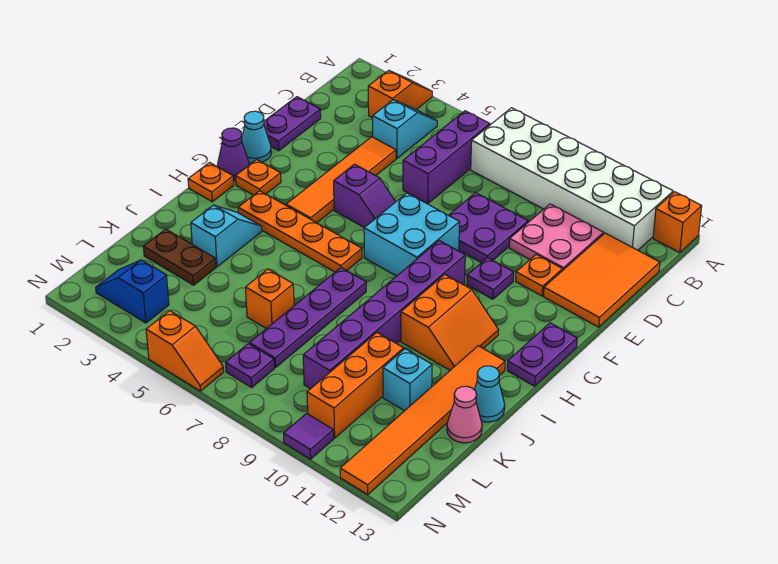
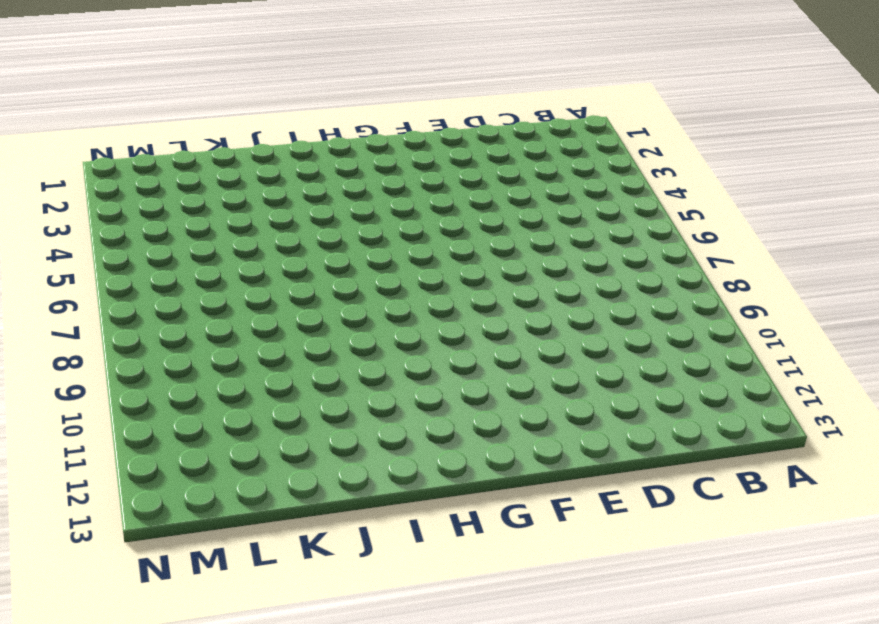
none -> orange slope A3:B3 level 1 top B
none -> white brick A7:B12 level 1
none -> orange brick A13 level 1
none -> cyan slope B4:C4 level 1 top C

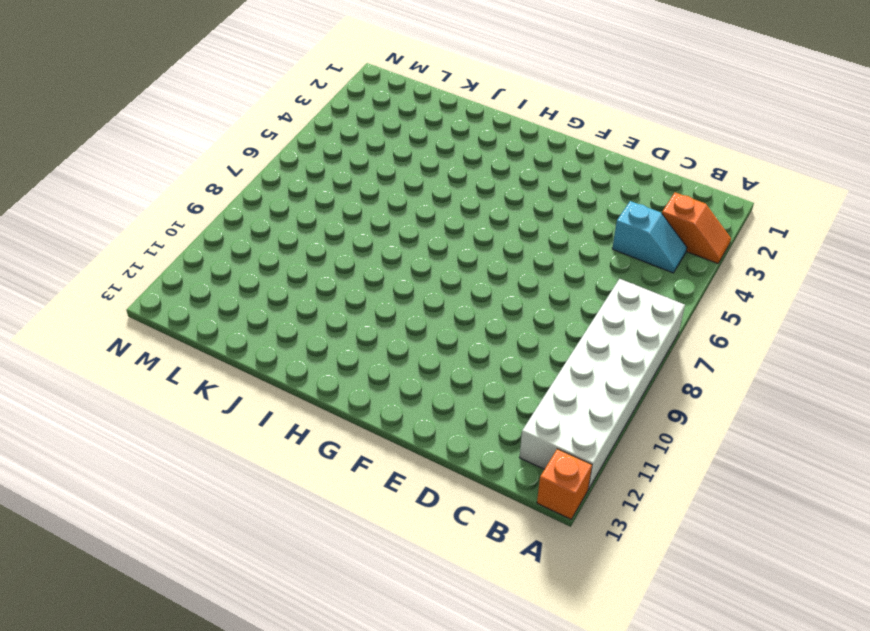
none -> purple brick B6:D6 level 1
none -> pink plate C10:D11 level 1
none -> orange tile C12:E13 level 1
none -> purple plate D1:E1 level 1

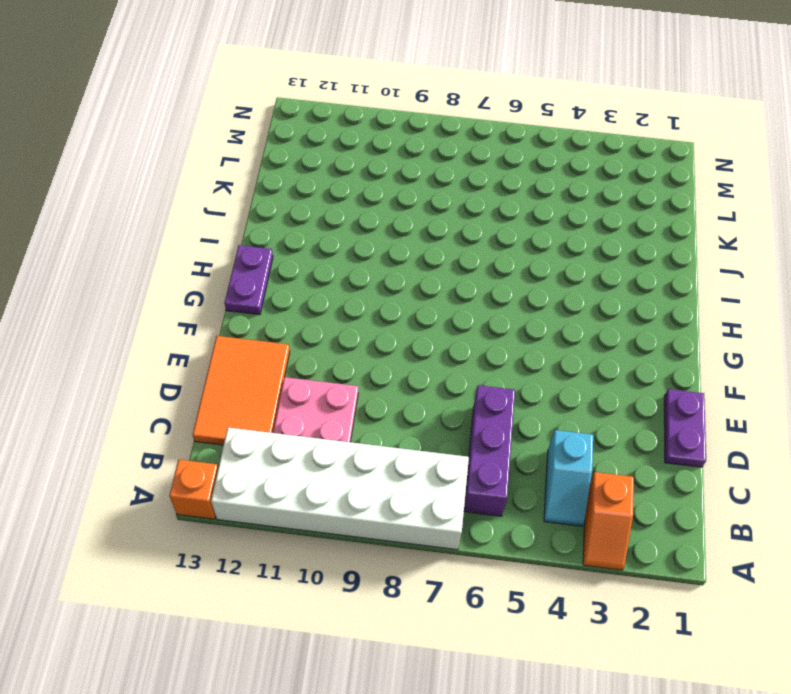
none -> orange tile D4:G4 level 1
none -> purple plate D8:E9 level 1
none -> orange plate E11 level 1
none -> cyan cone F1 level 1

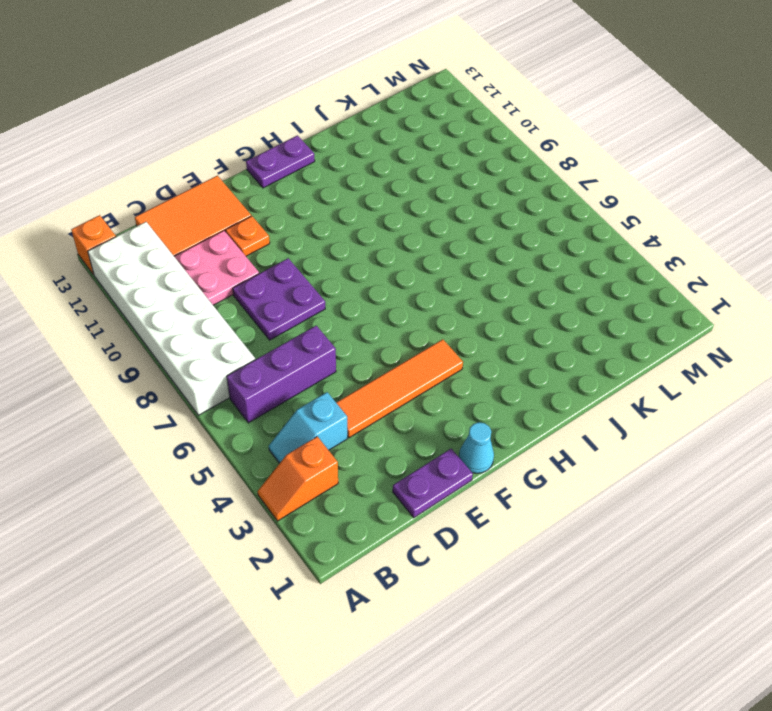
none -> purple slope F5:F6 level 1 top 5
none -> cyan brick F7:G8 level 1
none -> purple plate F10 level 1
none -> purple cone G1 level 1

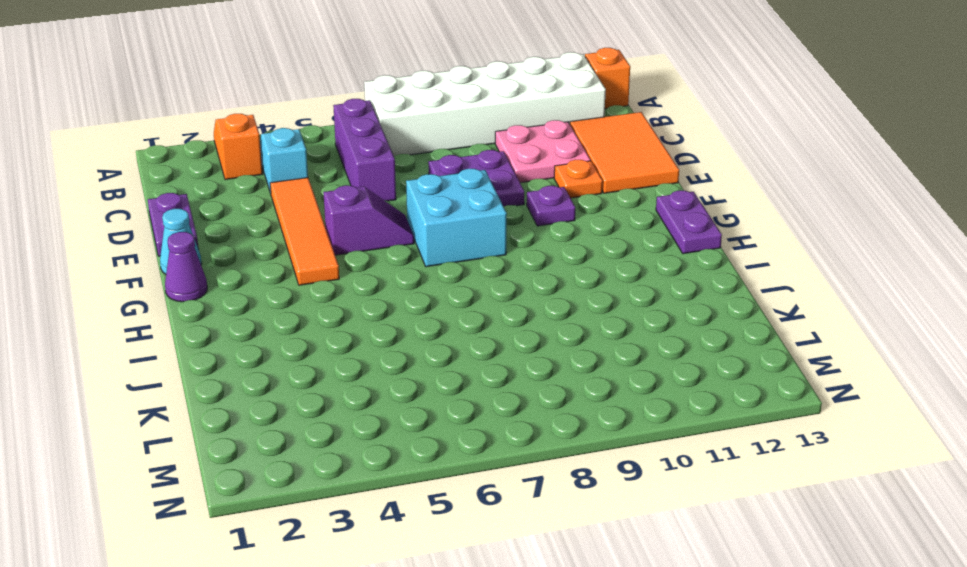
none -> orange plate G2 level 1
none -> purple brick G9:L9 level 1
none -> orange plate H1 level 1
none -> orange plate H3:H6 level 1

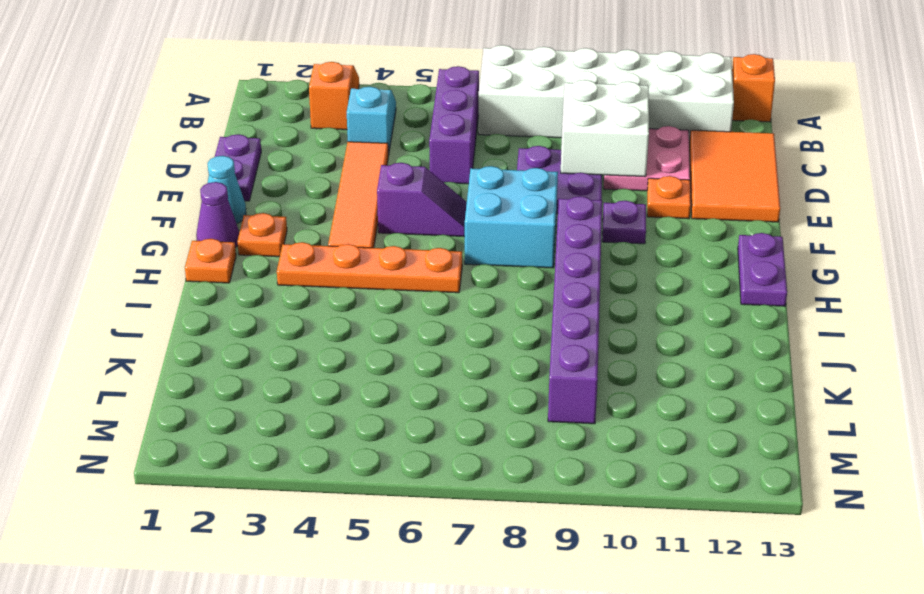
white brick C9:D10 level 2 -> none
none -> orange slope H10:I11 level 1 top 10
none -> cyan slope I3:J3 level 1 top J
none -> purple plate I7:L7 level 1
none -> orange tile I12:N12 level 1

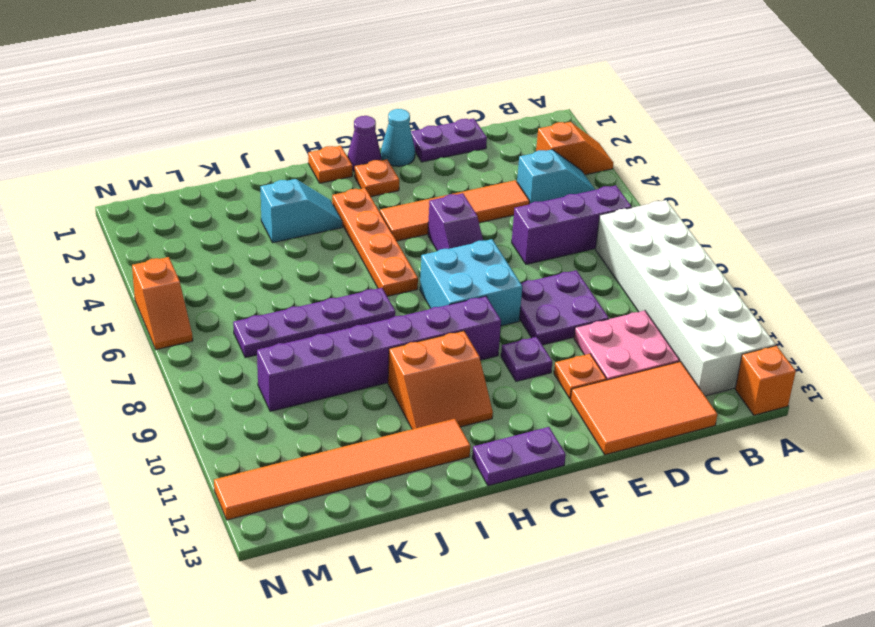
none -> cyan cone J13 level 1
none -> brown plate K2:K3 level 1
none -> orange brick K6 level 1
none -> orange brick K10:M10 level 1

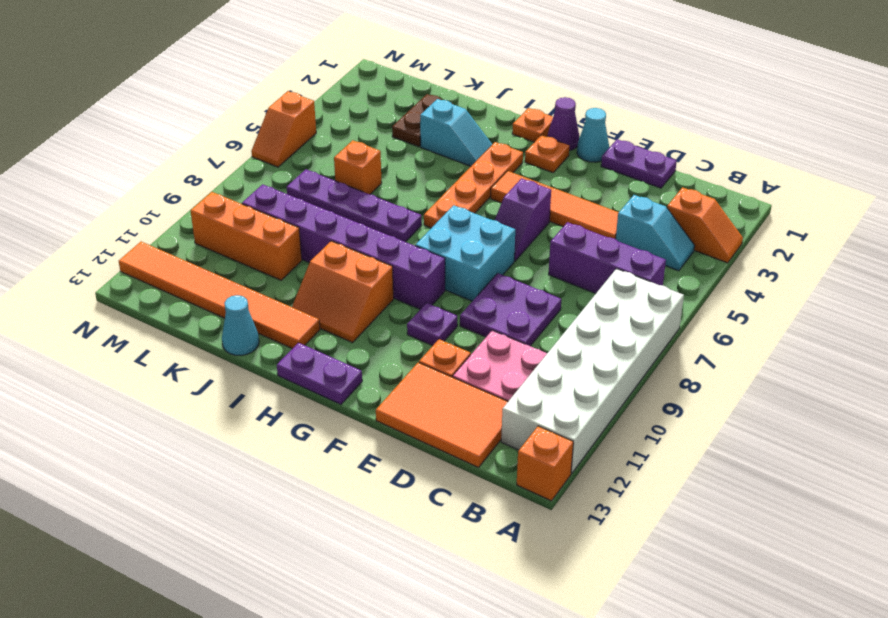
none -> cyan brick K11 level 1
none -> pink cone K13 level 1
none -> blue slope M2:M3 level 1 top 3
none -> purple plate M7 level 1

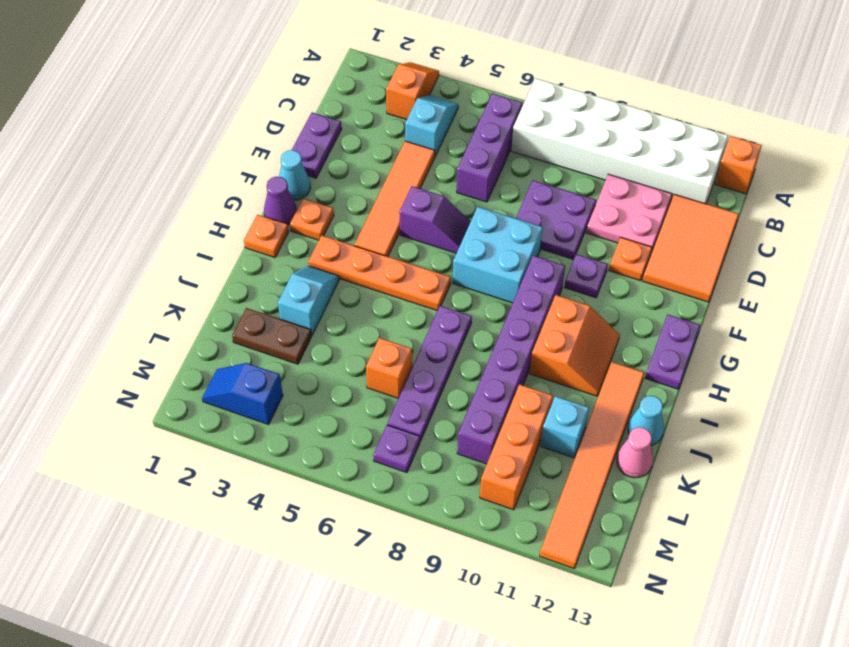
none -> orange slope N5:N6 level 1 top 5
none -> purple tile N10 level 1

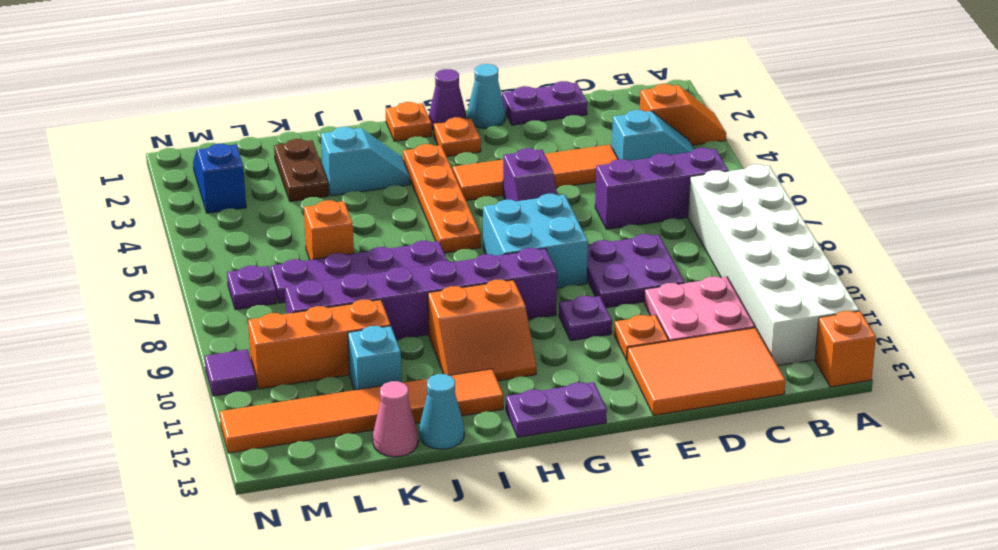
none -> orange slope N5:N6 level 1 top 5

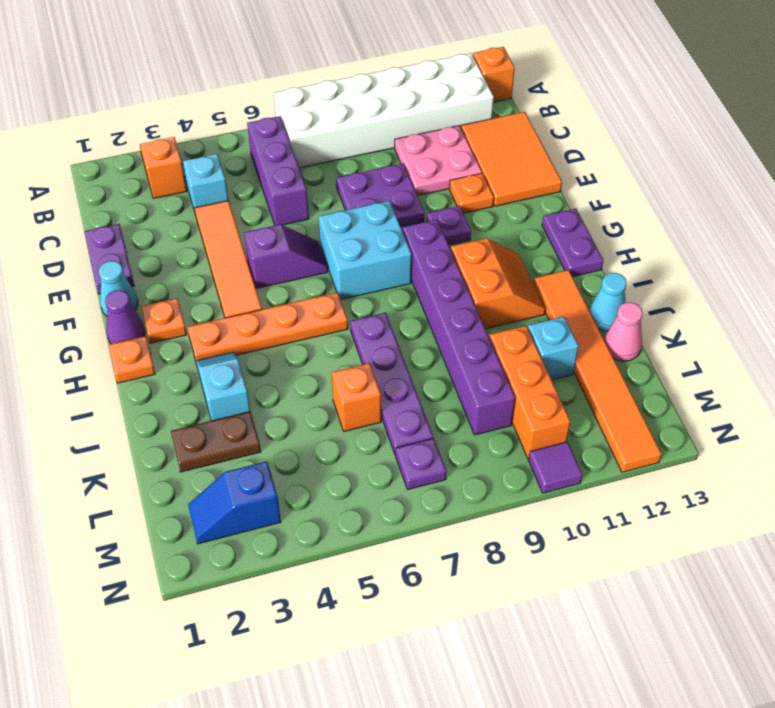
none -> orange slope N5:N6 level 1 top 5

